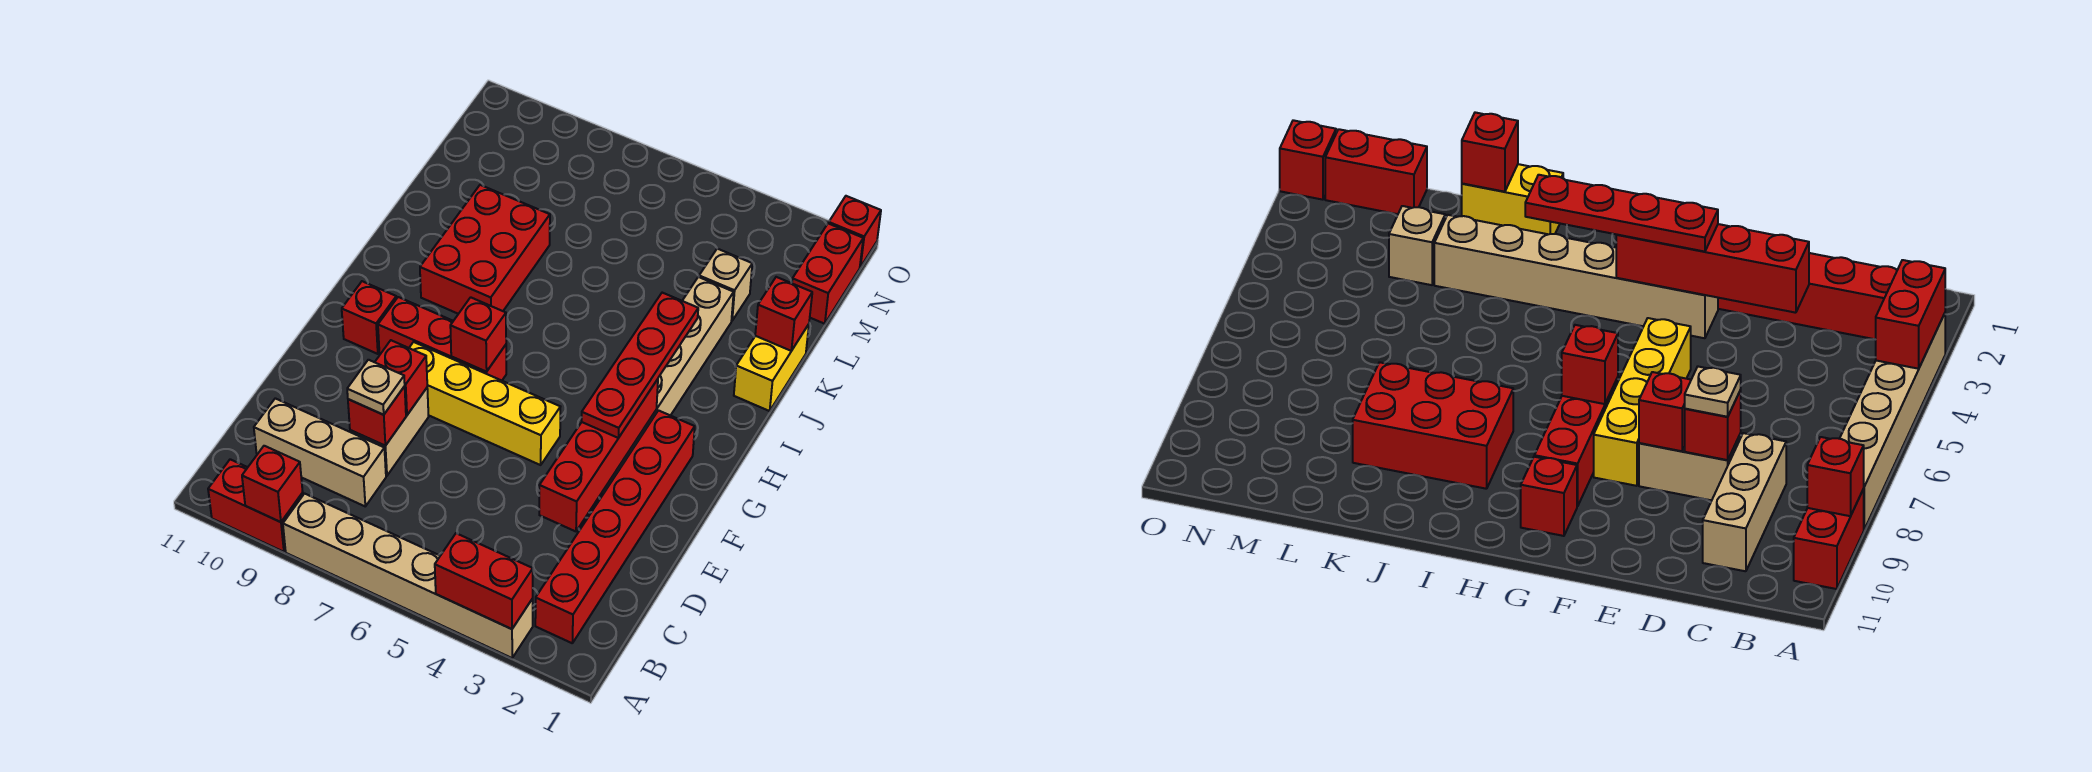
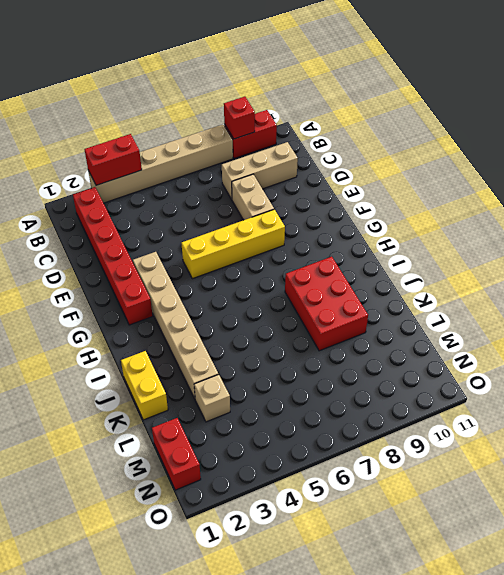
none -> red brick G7:G9 level 1
none -> red brick G10 level 1
none -> red brick O1 level 1

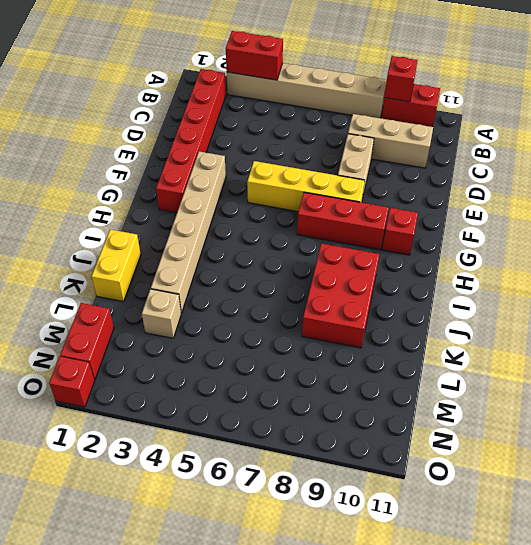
none -> red brick D3:G3 level 2
none -> red brick D8 level 2
none -> red brick E8 level 2

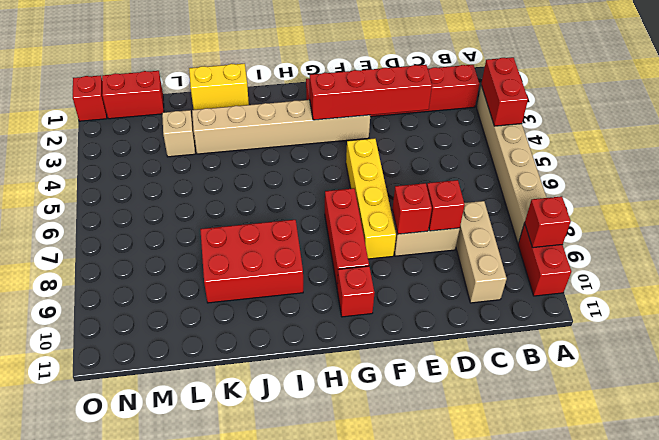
none -> red brick G7 level 2
none -> red brick K1 level 2
none -> tan plate D8 level 3

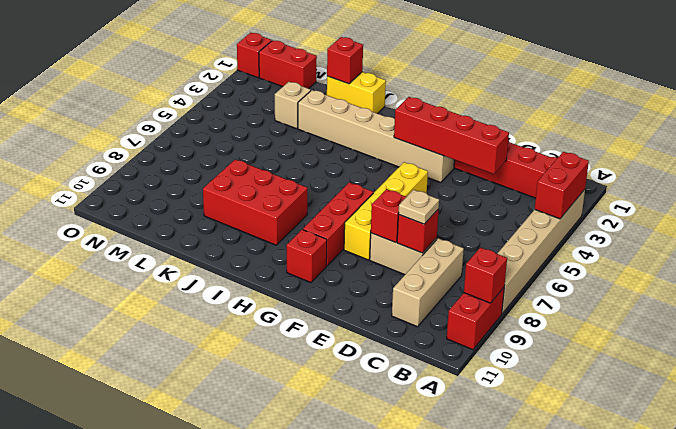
none -> red brick G7 level 2
none -> red plate F3:I3 level 3

